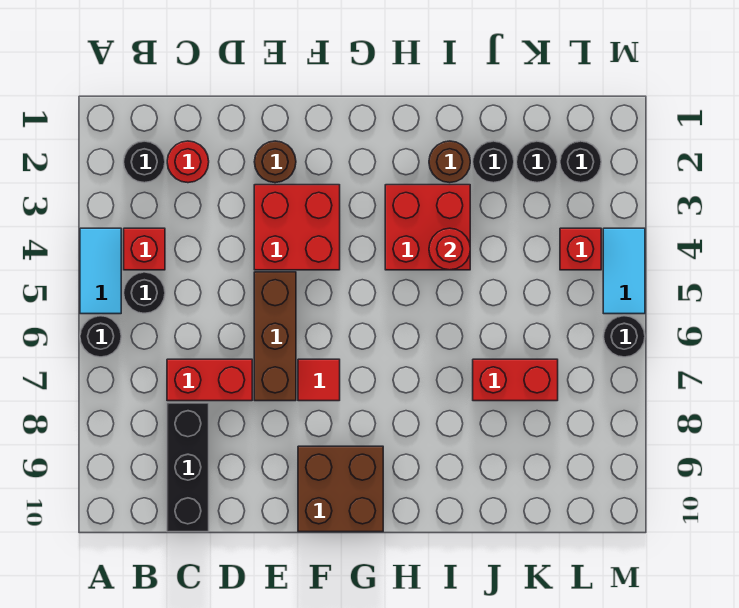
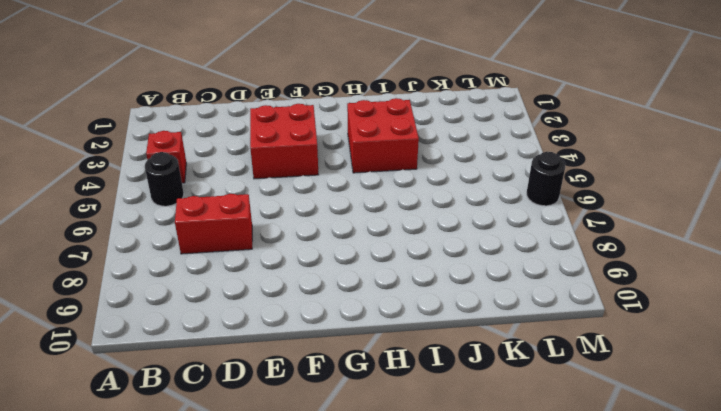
none -> cyan tile A4:A5 level 1
none -> black round brick A6 level 1
none -> black round brick B2 level 1

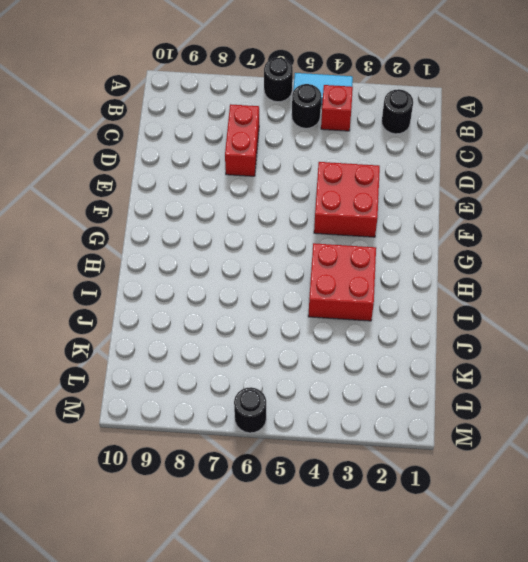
none -> red round brick C2 level 1
none -> black brick C8:C10 level 1
none -> brown round brick E2 level 1

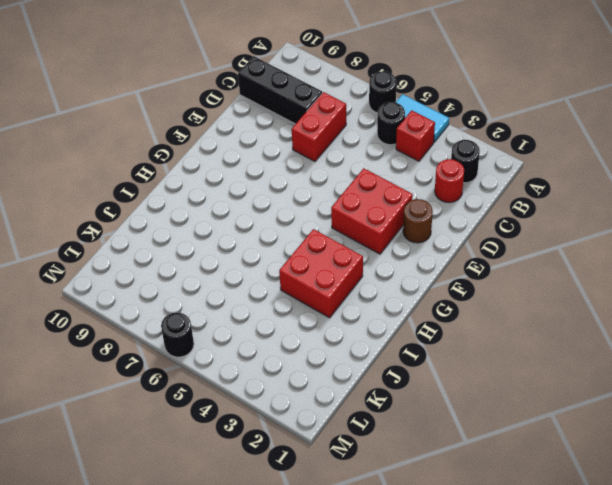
none -> brown brick E5:E7 level 1
none -> red tile F7 level 1
none -> brown brick F9:G10 level 1

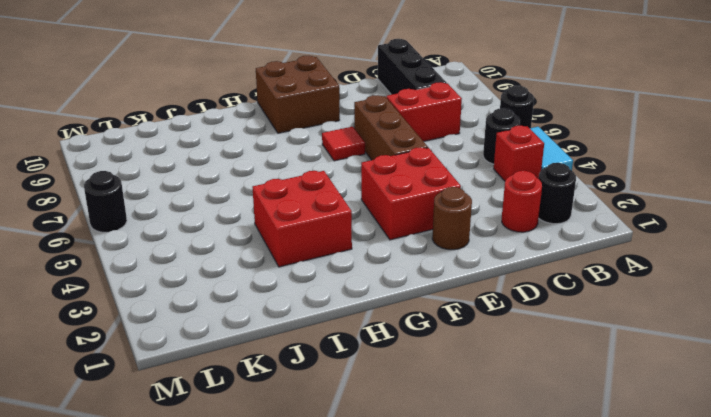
none -> brown round brick I2 level 1
none -> black round brick J2 level 1
none -> red brick J7:K7 level 1

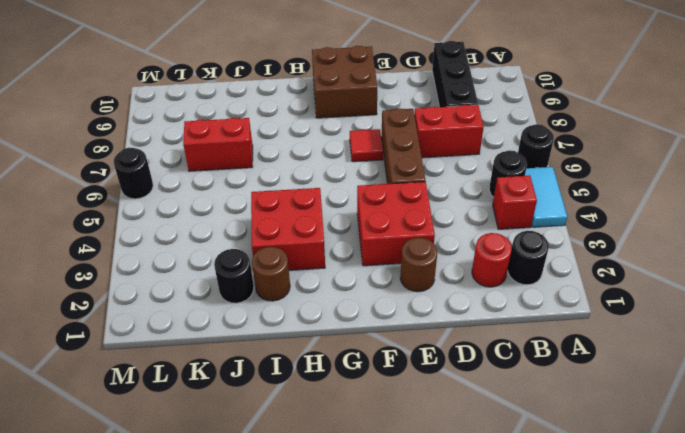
none -> black round brick K2 level 1
none -> black round brick L2 level 1
none -> red brick L4 level 1

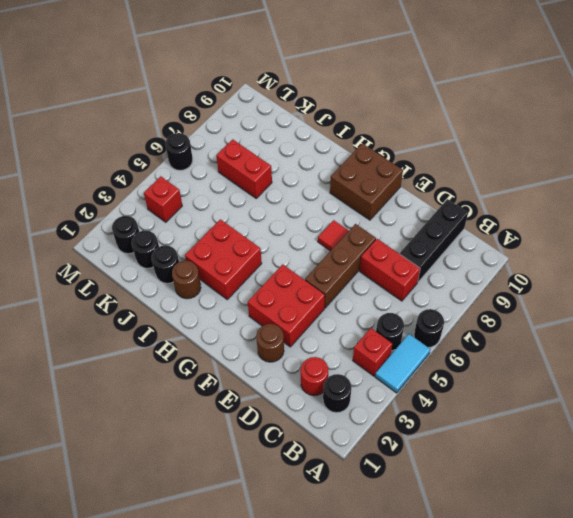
none -> cyan tile M4:M5 level 1
none -> red round brick I4 level 2

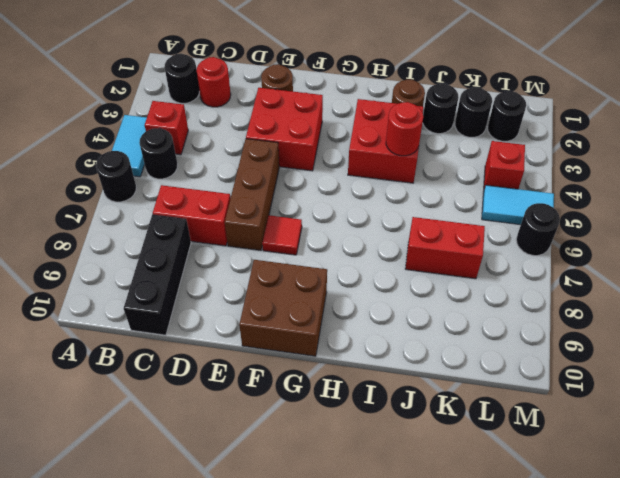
cyan tile L5:M5 level 1 -> cyan tile M4:M5 level 1

